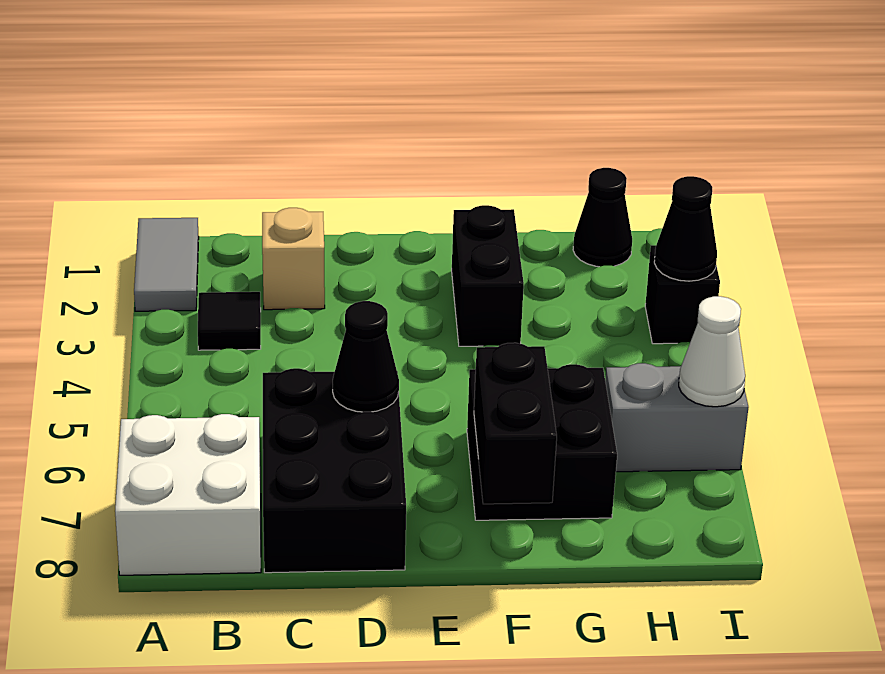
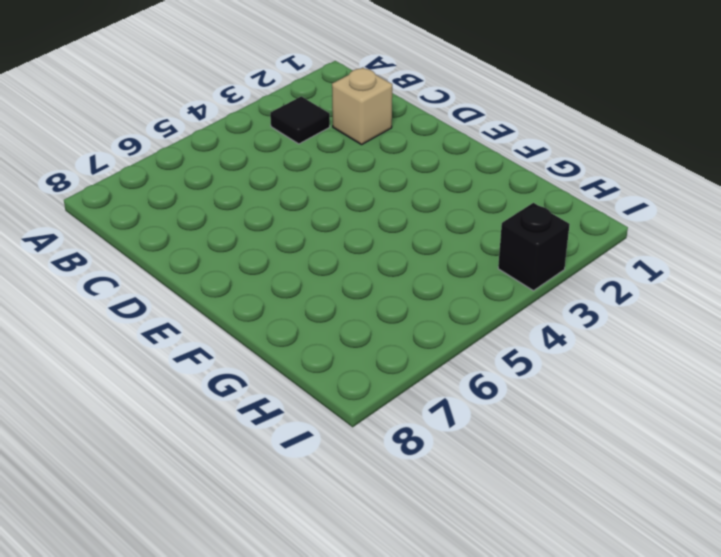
none -> grey tile A1:A2 level 1
none -> white brick A7:B8 level 1
none -> black brick C6:D8 level 1

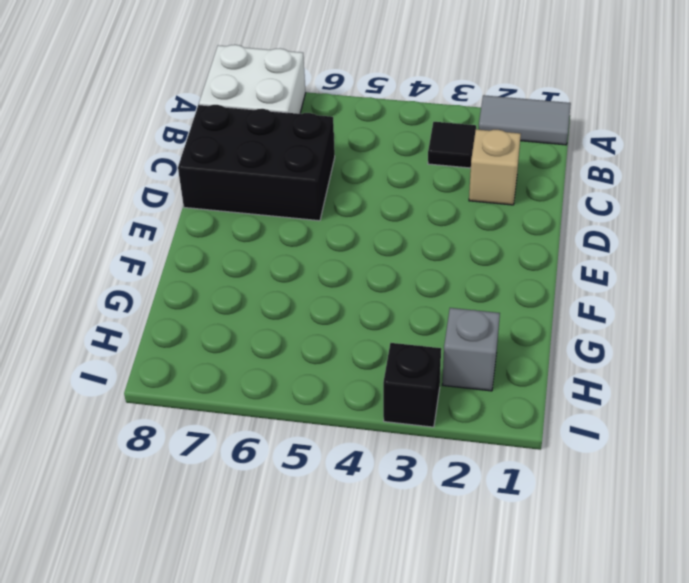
grey brick H2 level 1 -> none
none -> black brick F2:F3 level 1
none -> black brick F6:G7 level 1
none -> black cone H1 level 1

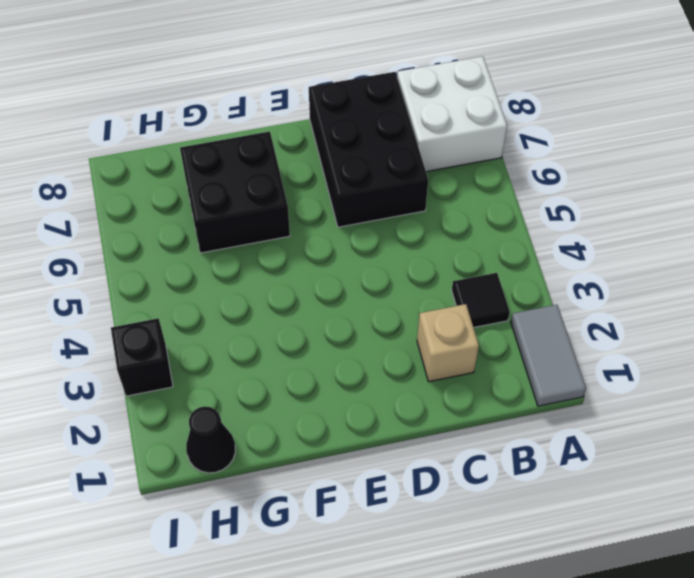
none -> black brick F2:F3 level 1
none -> grey brick H6:I6 level 1
none -> black cone D6 level 2

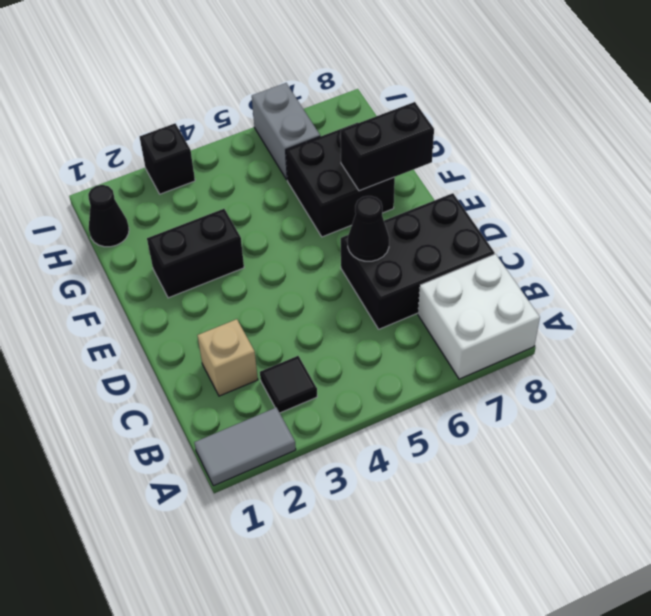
none -> black cone I3 level 2
none -> white cone I6 level 2

